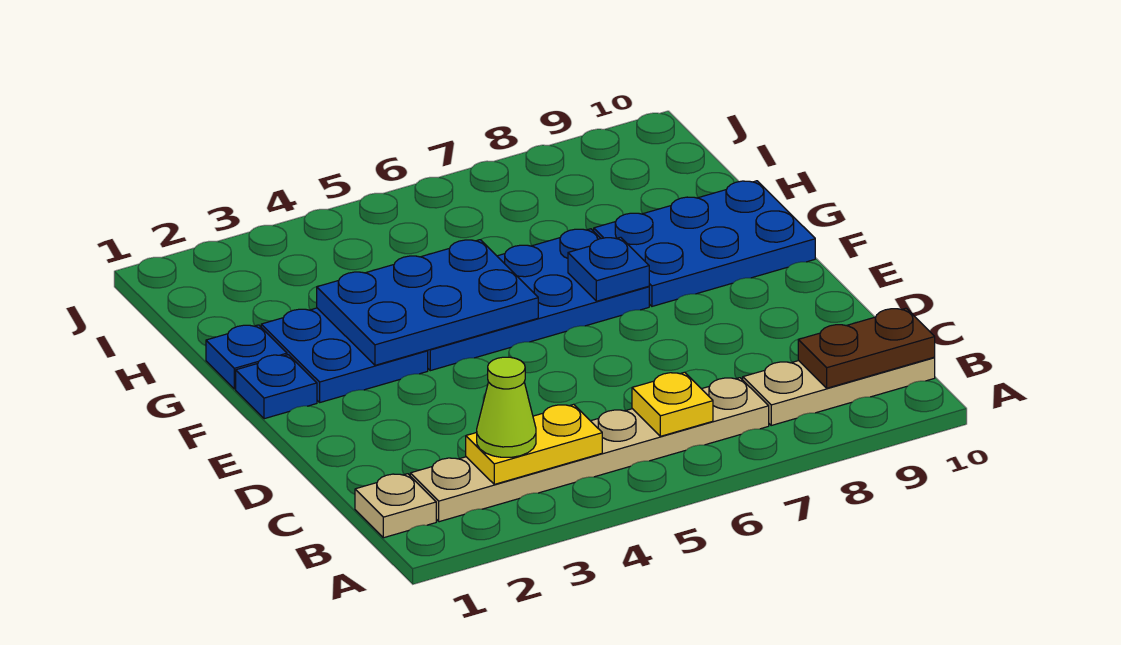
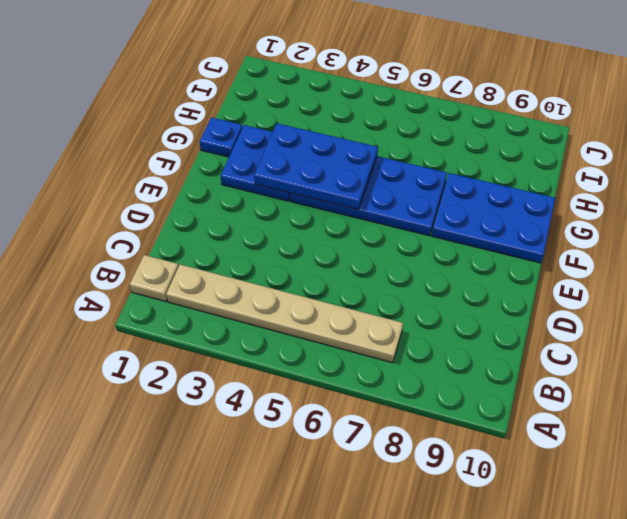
none -> tan plate B8:B10 level 1
none -> blue plate F1 level 1
none -> yellow plate B3:B4 level 2

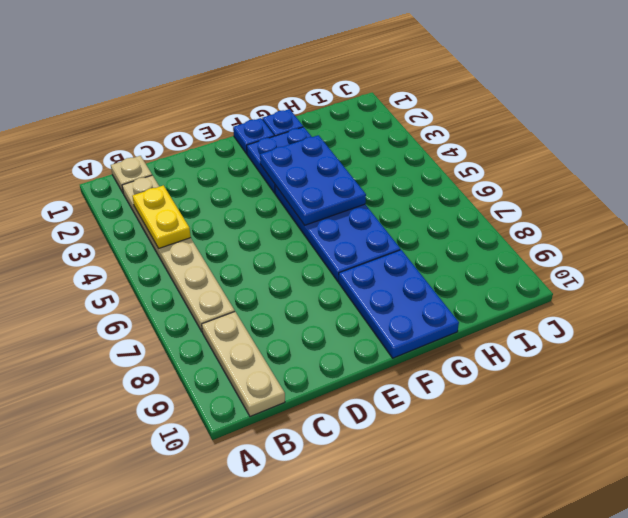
none -> yellow plate B6 level 2
none -> brown plate B9:B10 level 2
none -> blue plate F7 level 2

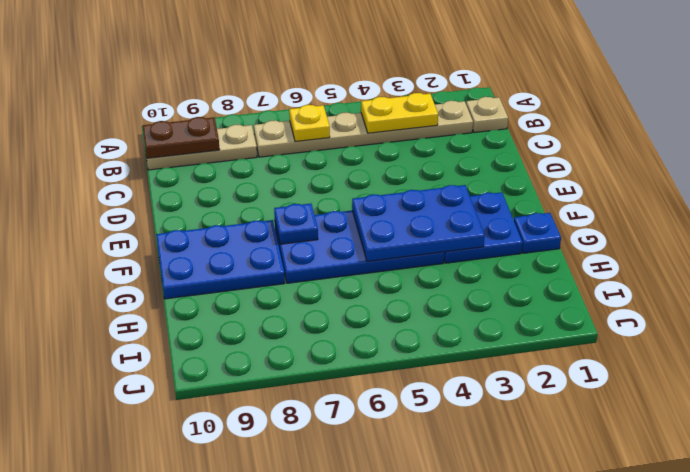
none -> blue plate F1 level 1
none -> lime cone B3 level 3

